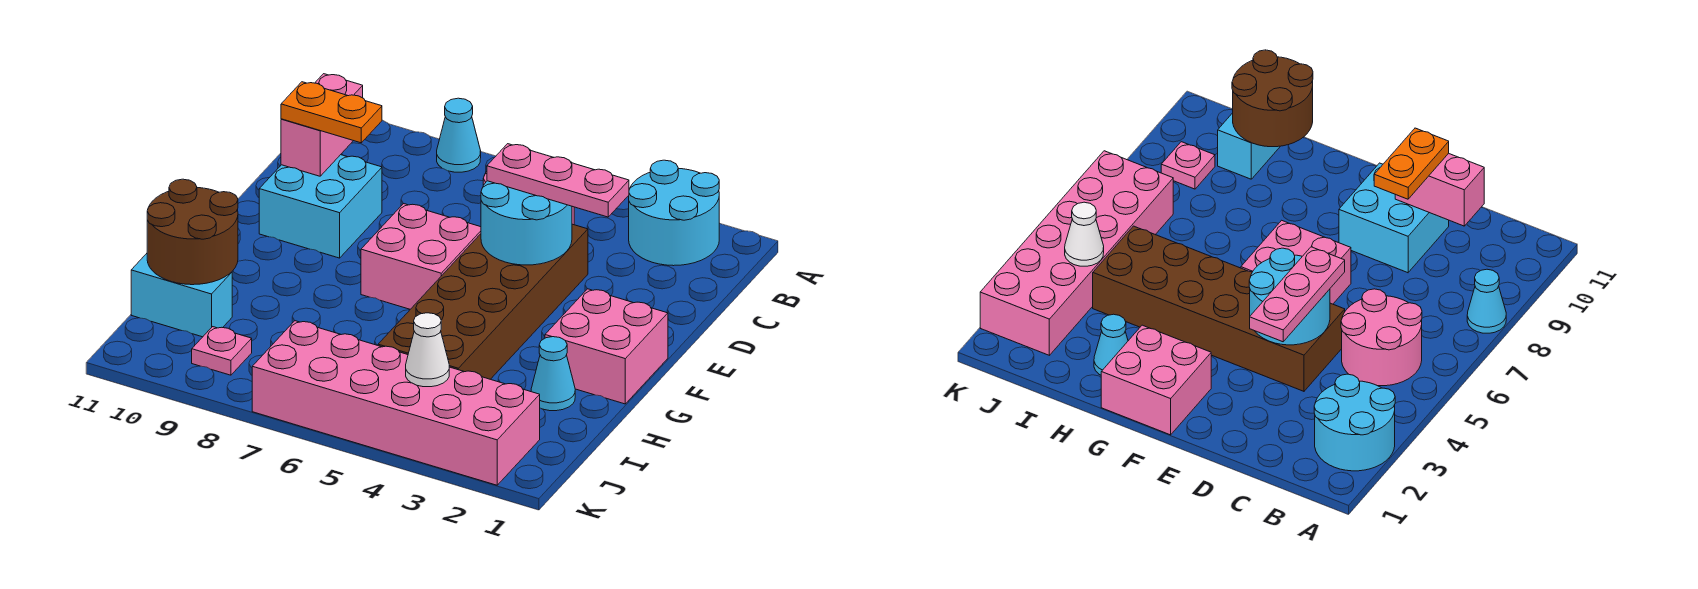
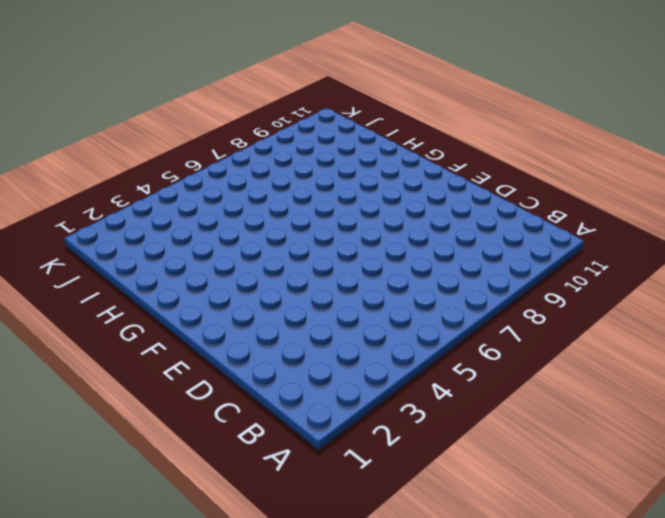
none -> cyan round brick A2:B3 level 1
none -> cyan cone A8 level 1
none -> pink round brick B5:C6 level 1

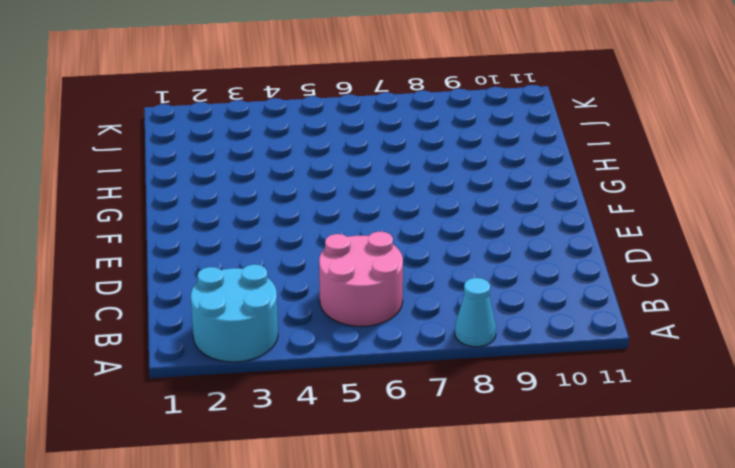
none -> brown brick D4:I5 level 1
none -> cyan brick D9:E10 level 1
none -> pink brick E6:F7 level 1

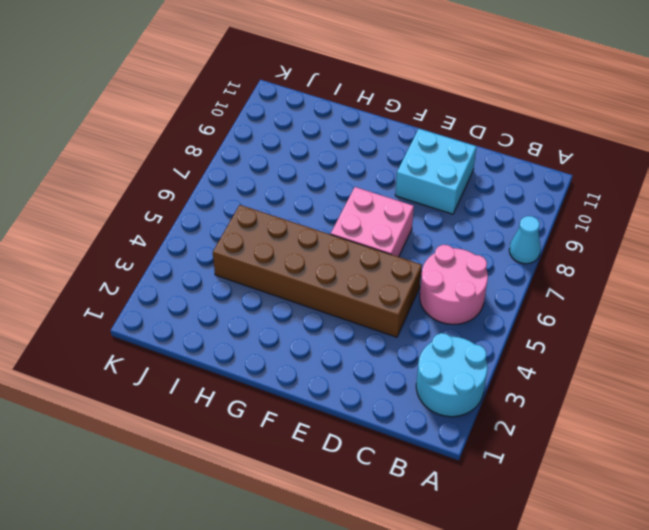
none -> pink brick F1:G2 level 1
none -> cyan cone H2 level 1
none -> cyan brick I10:I11 level 1

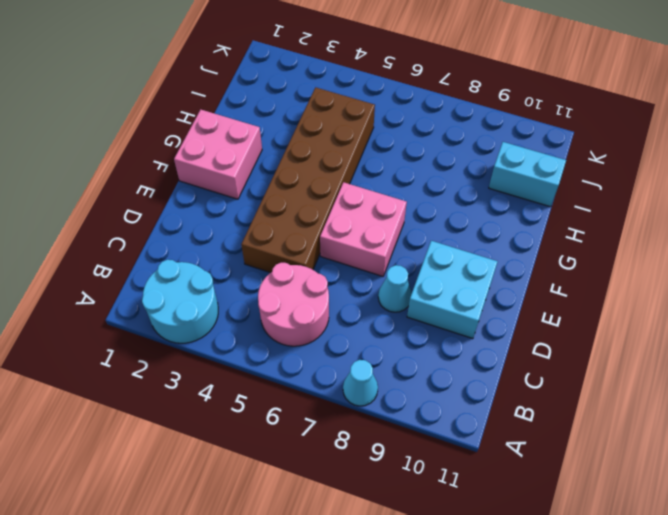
cyan cone D8 level 1 -> cyan cone H2 level 1
none -> pink brick J2:K7 level 1
none -> pink plate J9 level 1
none -> pink brick C10:D10 level 2

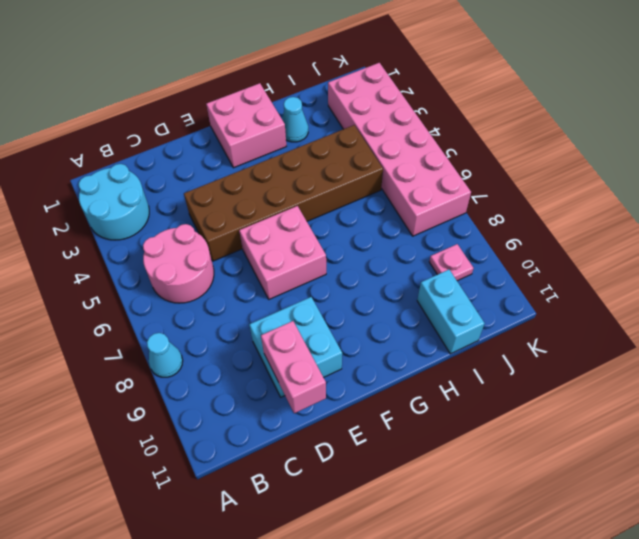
pink brick D10:D11 level 2 -> pink brick C10:D10 level 2
none -> cyan round brick D4:E5 level 2
none -> brown round brick H10:I11 level 2
none -> white cone J4 level 2

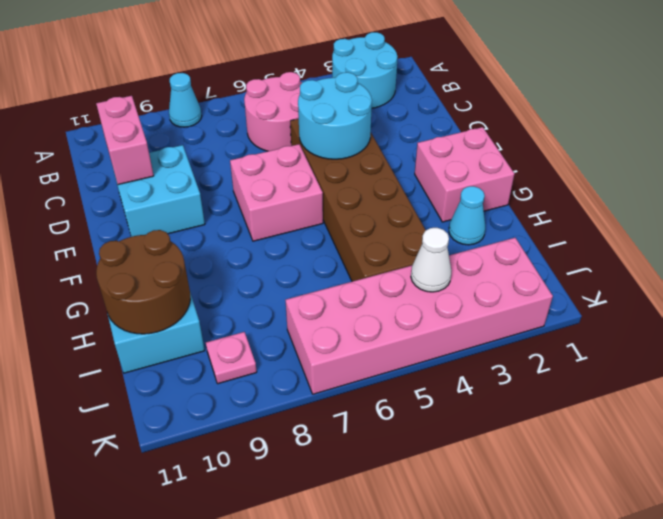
none -> pink plate D3:D5 level 3
none -> orange plate D9:D10 level 3

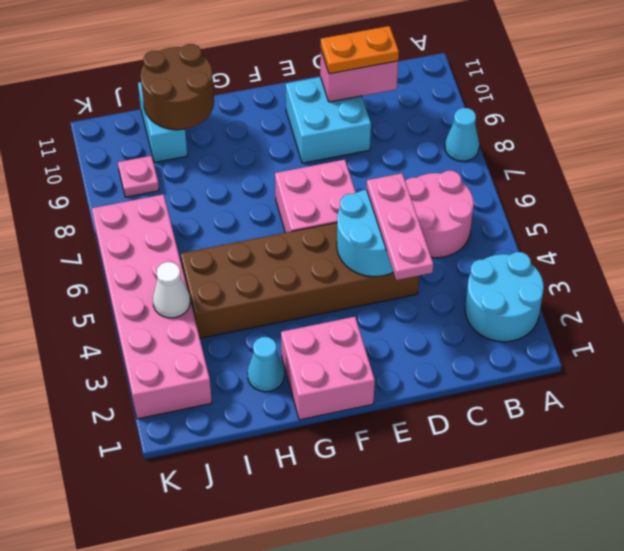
orange plate C10:D10 level 3 -> orange plate D9:D10 level 3

